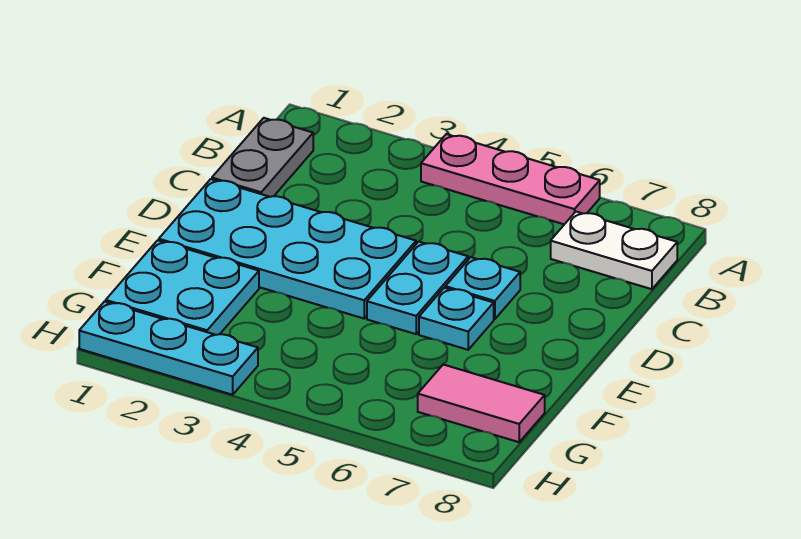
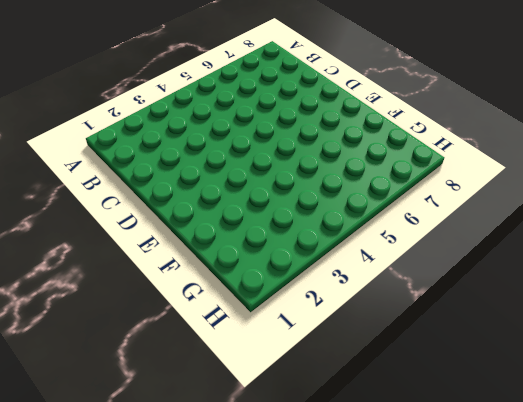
none -> pink plate A4:A6 level 1
none -> grey plate B1:C1 level 1

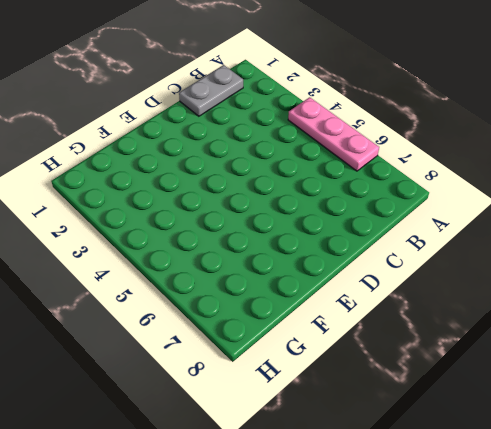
none -> white plate B7:B8 level 1
none -> cyan plate D1:E4 level 1

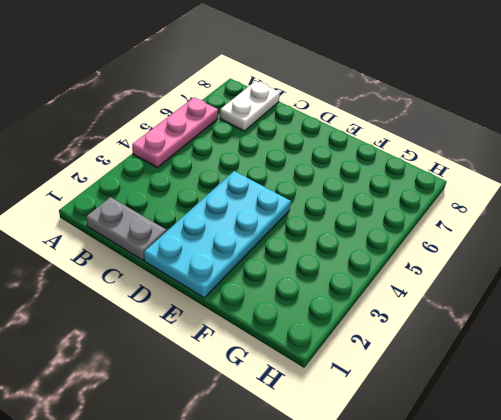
none -> cyan plate D5:E5 level 1
none -> cyan plate D6 level 1

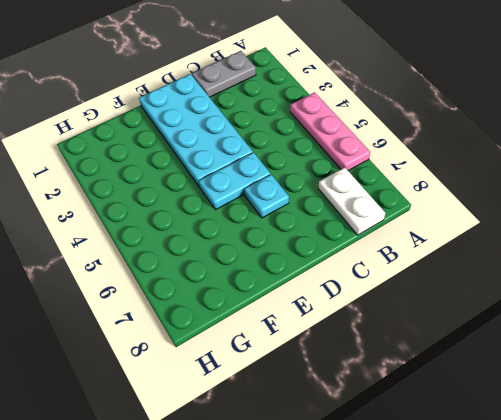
none -> cyan plate E6 level 1
none -> cyan plate F1:G2 level 1

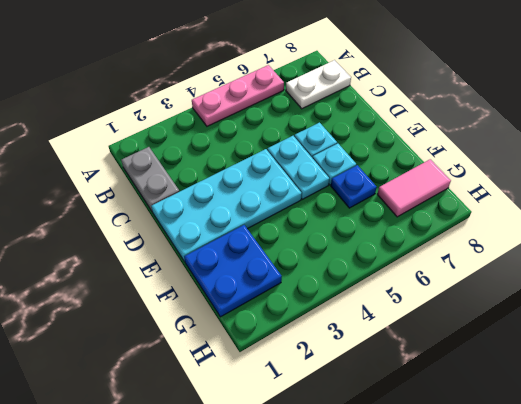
blue plate F1:G2 level 1 -> cyan plate F1:G2 level 1
blue plate F6 level 1 -> none
none -> cyan plate H1:H3 level 1

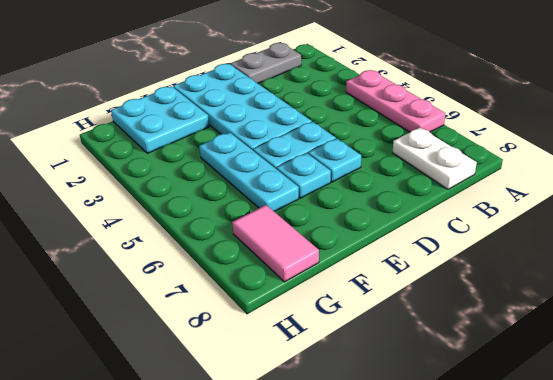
cyan plate F4:F6 level 1 -> cyan plate H1:H3 level 1

